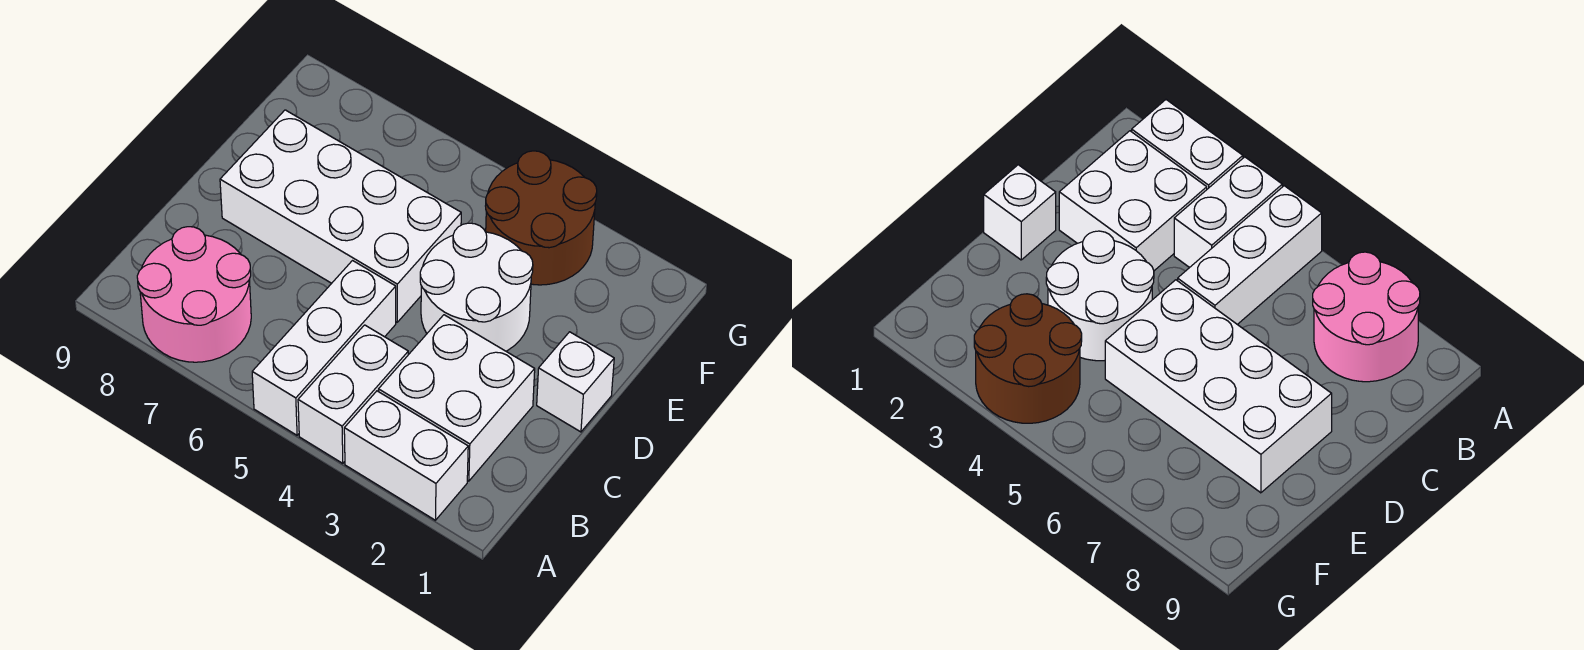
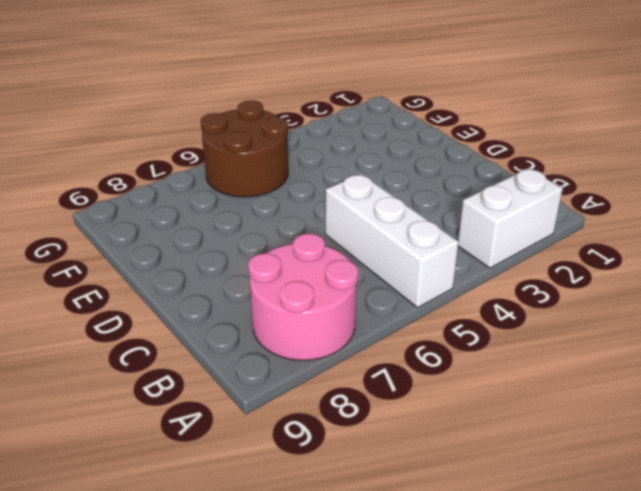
brown round brick F5:G6 level 1 -> brown round brick F3:G4 level 1
none -> white brick A4:B4 level 1
none -> white brick B2:C3 level 1

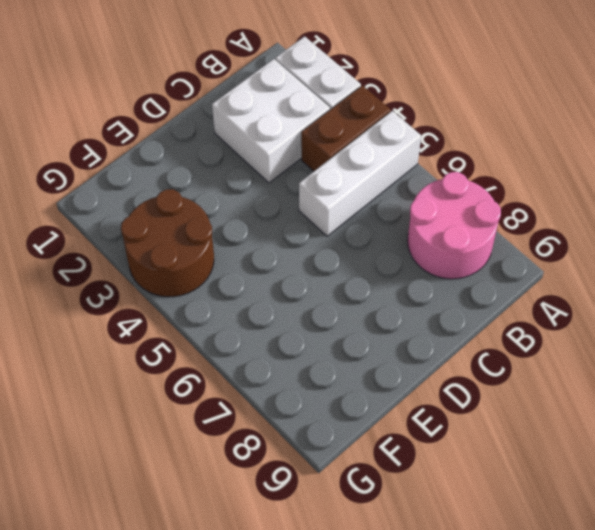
brown brick A4:B4 level 1 -> white brick A4:B4 level 1
none -> white brick D1 level 1
none -> white round brick D3:E4 level 1

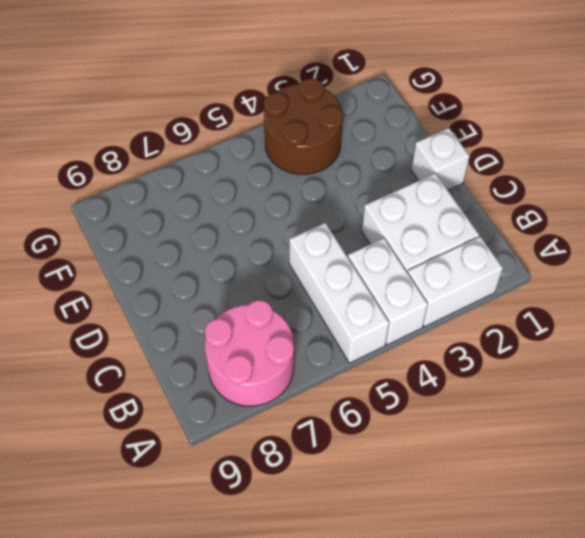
none -> white round brick D3:E4 level 1
none -> white brick D5:E8 level 1

